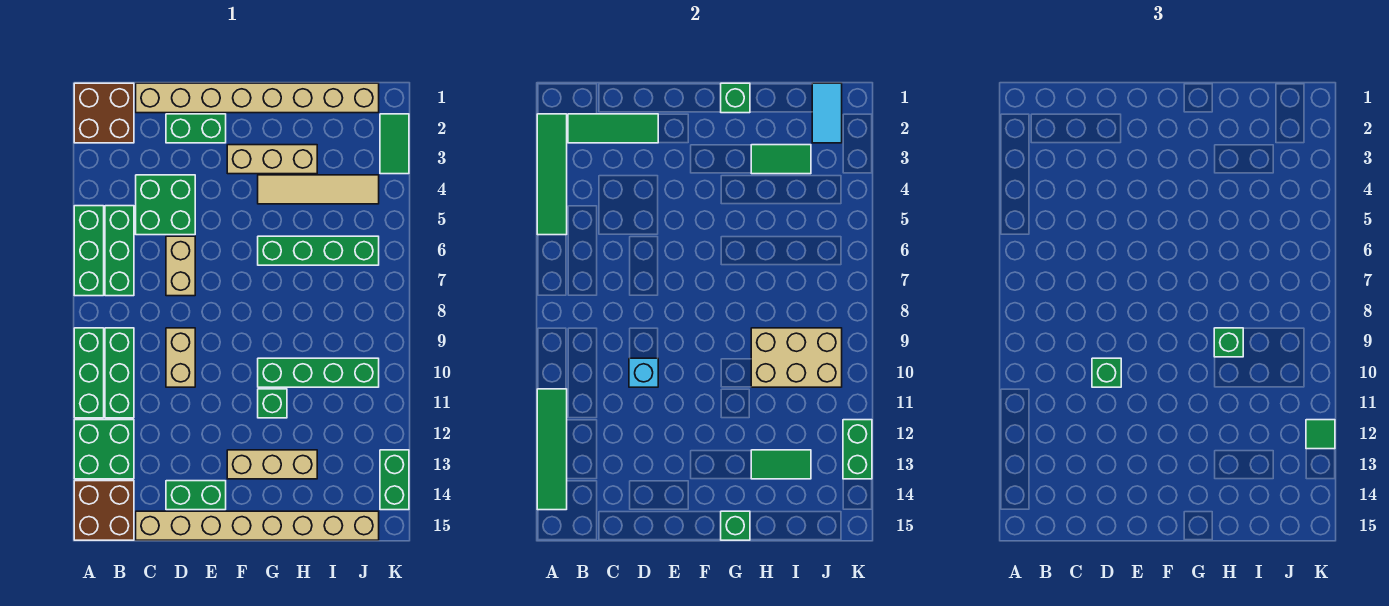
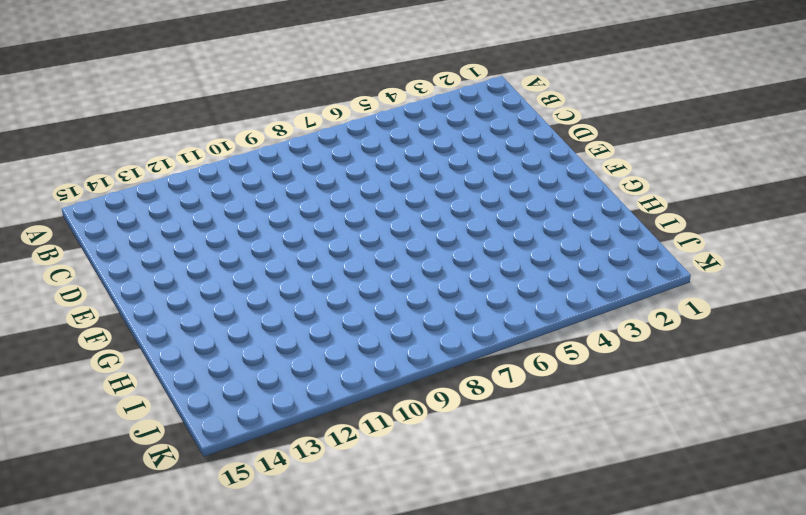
none -> brown brick A1:B2 level 1
none -> green brick A5:A7 level 1
none -> green brick A9:A11 level 1
none -> green brick A12:B13 level 1

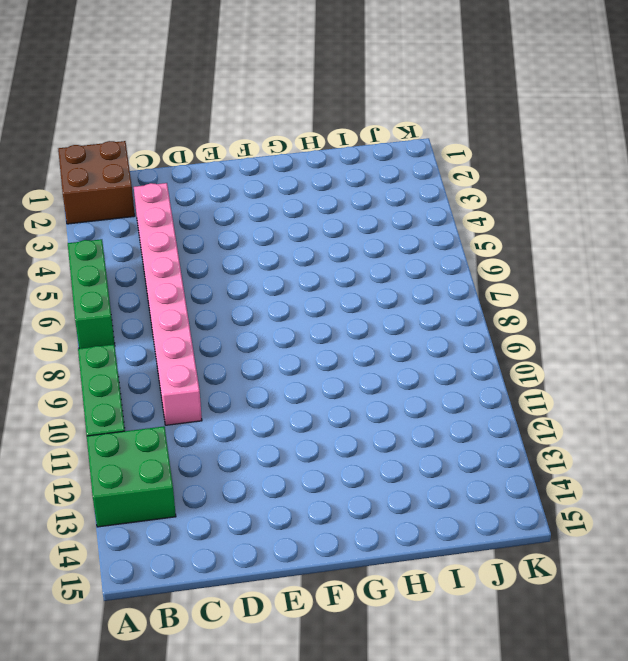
pink brick C3:C10 level 1 -> green brick C4:D5 level 1
none -> brown brick A14:B15 level 1
none -> green brick B5:B7 level 1
none -> green brick B9:B11 level 1
none -> tan brick C1:J1 level 1

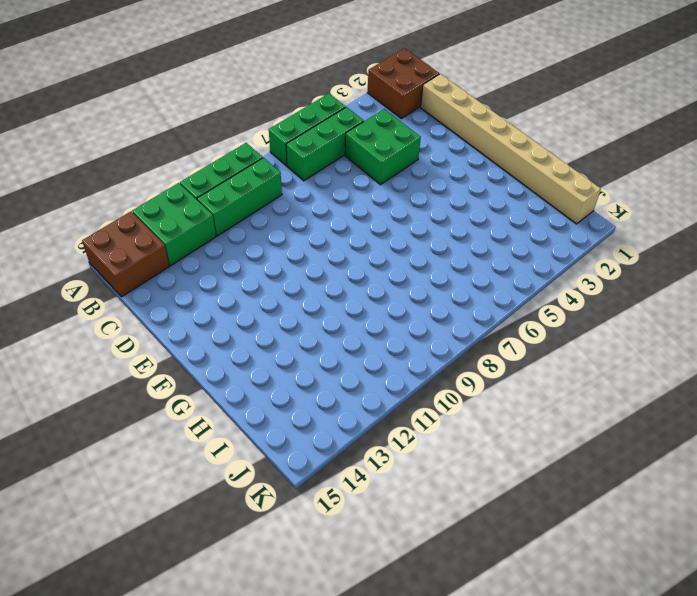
none -> tan brick C15:J15 level 1
none -> green brick D2:E2 level 1
none -> tan brick D6:D7 level 1
none -> tan brick D9:D10 level 1

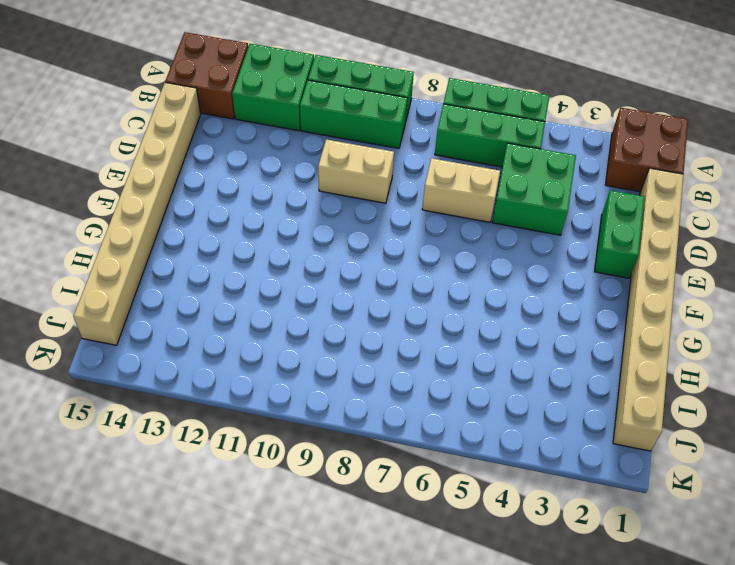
none -> green brick D14:E14 level 1
none -> tan brick F3:H3 level 1
none -> tan brick F13:H13 level 1
none -> tan tile G4:J4 level 1

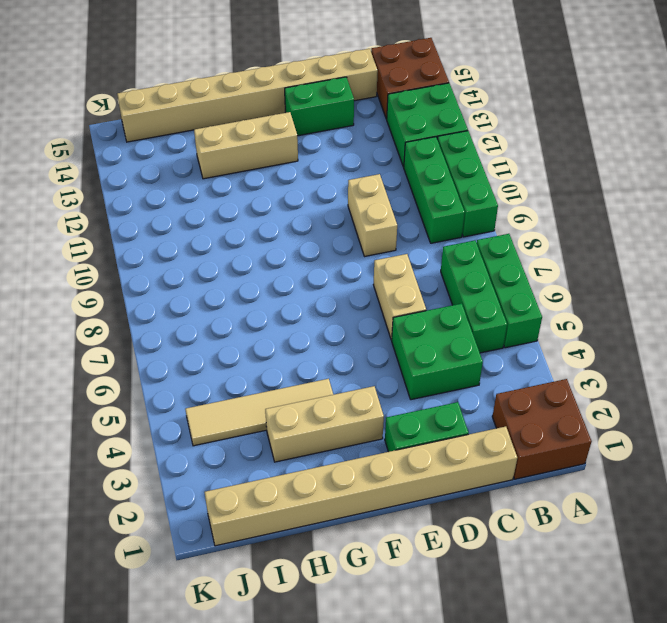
none -> green brick G6:J6 level 1
none -> green brick G10:J10 level 1
none -> green brick G11 level 1
none -> green tile K2:K3 level 1

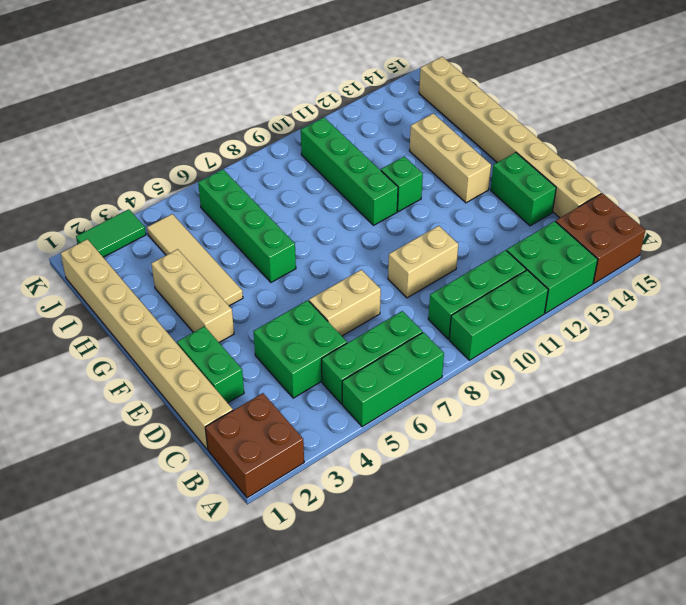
none -> green brick K13:K14 level 1
none -> green tile A2:A5 level 2
none -> green tile A11:A14 level 2
none -> green tile B2:D2 level 2

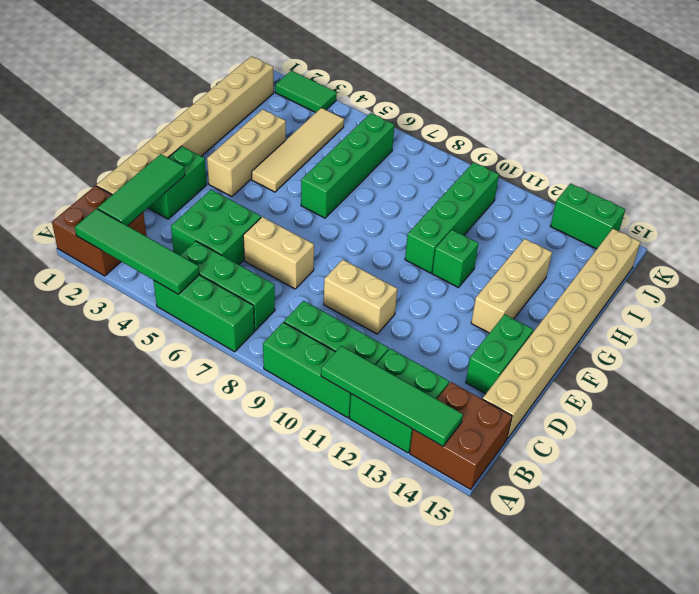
none -> cyan brick D10 level 2
none -> green brick G1 level 2
none -> green brick G15 level 2
none -> green tile H3:I3 level 2

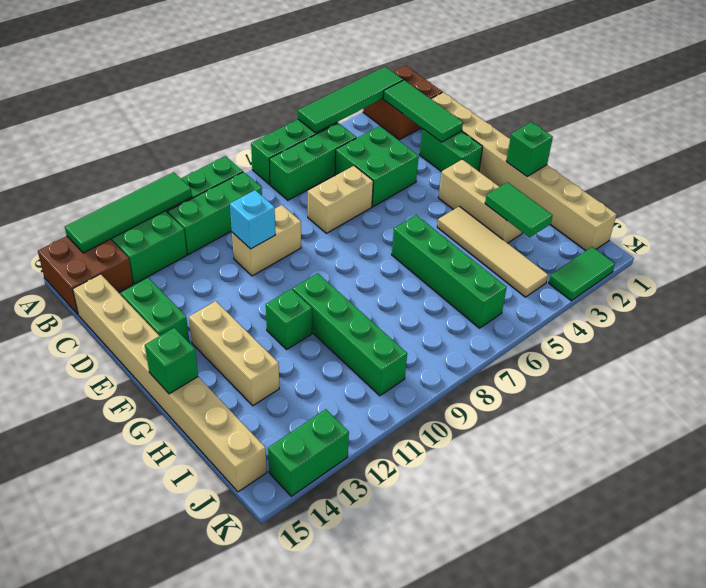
none -> tan brick H9:J10 level 2
none -> green tile H13:I13 level 2
none -> cyan tile J1:J2 level 2
none -> green brick K12:K13 level 2

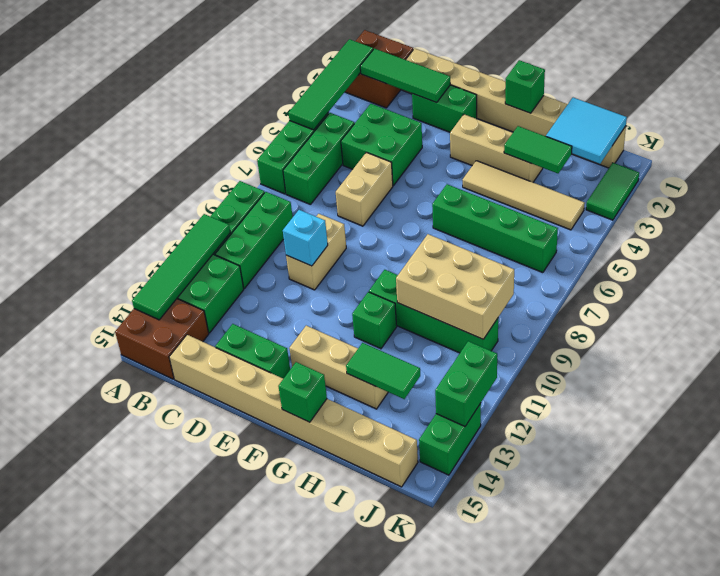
cyan tile I1:J2 level 2 -> cyan tile J1:J2 level 2
none -> green brick D10 level 3
none -> green brick H9 level 3
none -> green tile K12 level 3

